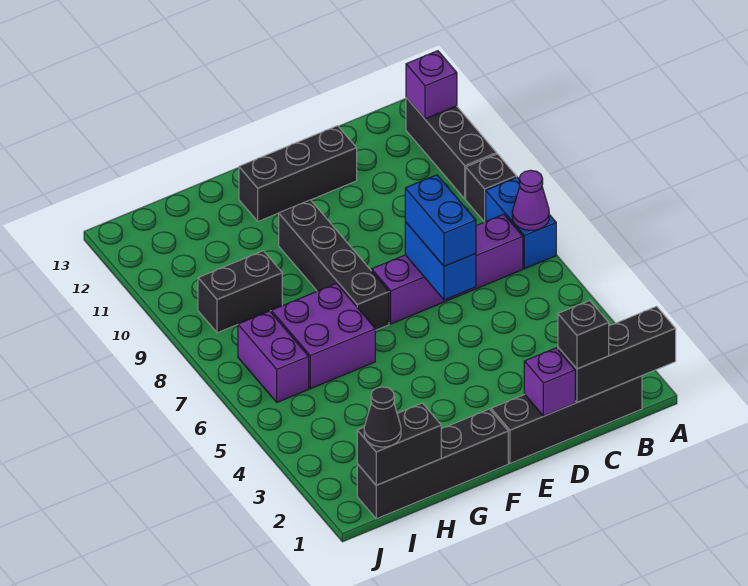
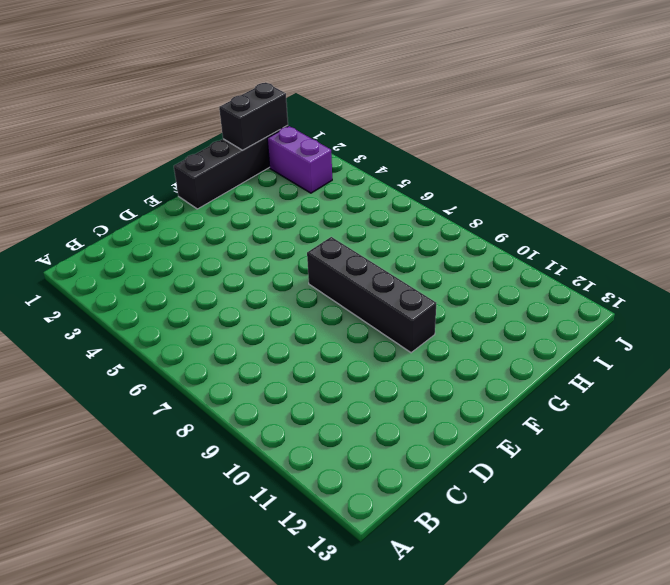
purple brick I2:I3 level 1 -> purple brick I6:I7 level 1
none -> blue brick A7:A8 level 1
none -> black brick A9 level 1
none -> black brick A10:A12 level 1

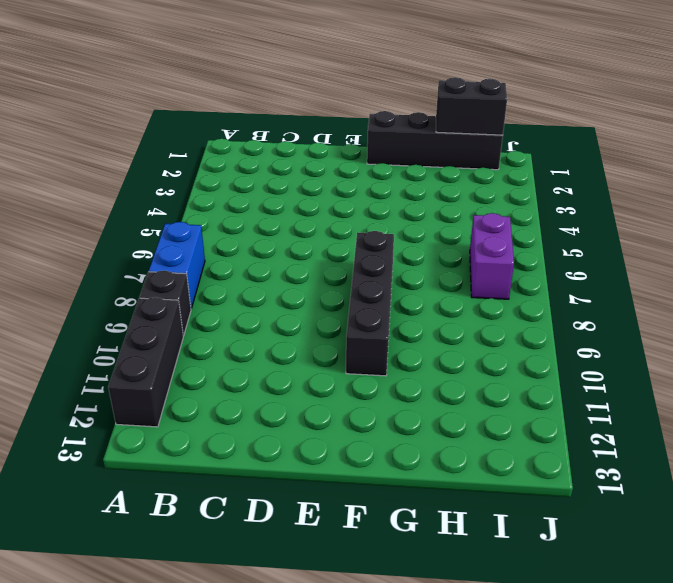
none -> black brick B1:E1 level 1
none -> purple brick B7:E7 level 1
none -> black brick D12:F12 level 1

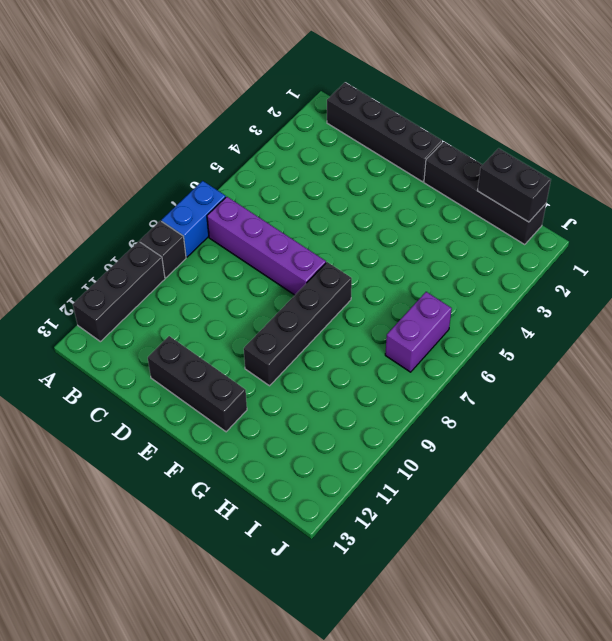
none -> purple brick G6:H7 level 1
none -> black brick H9:I9 level 1
none -> black brick A1:C1 level 2

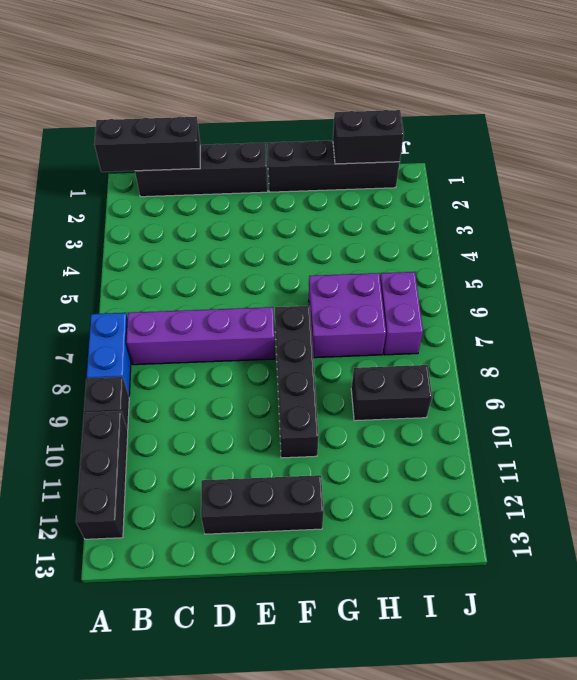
none -> purple cone A7 level 2
none -> purple brick A12 level 2
none -> purple brick D1 level 2

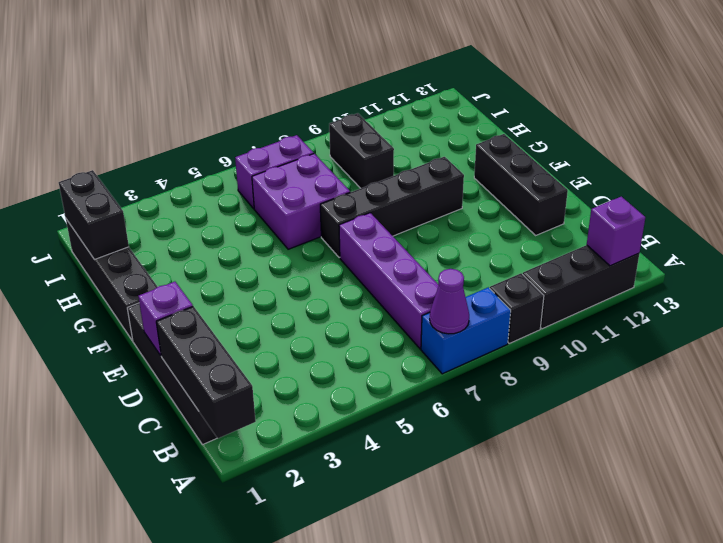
none -> blue brick D6:D7 level 2
none -> black brick C1 level 3
none -> blue brick D6:D7 level 3

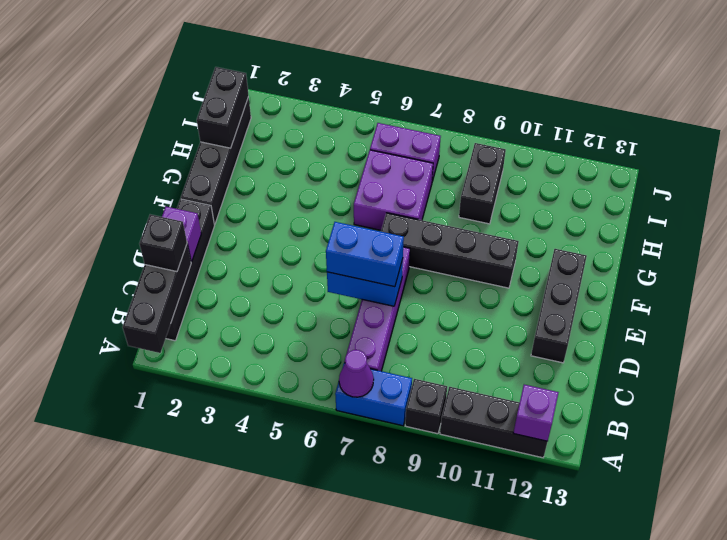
none -> black cone I1 level 3

